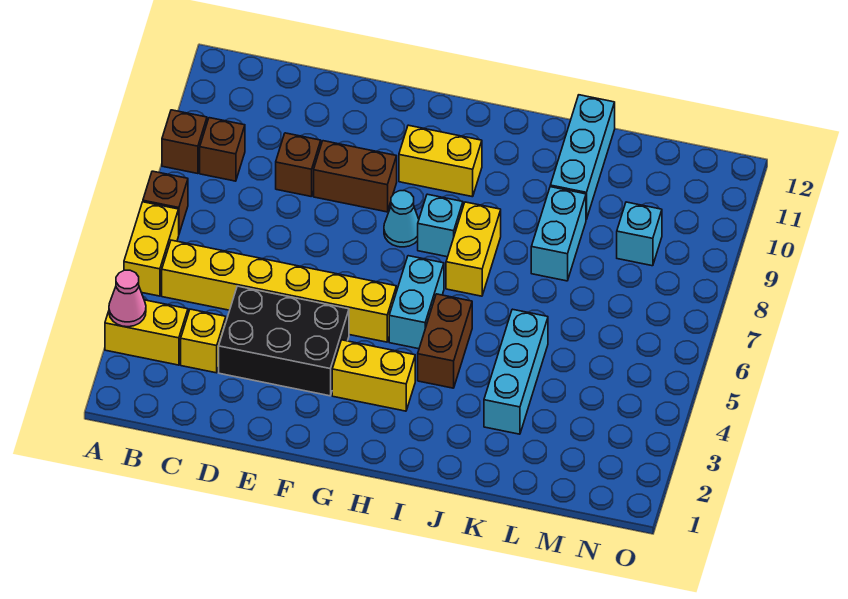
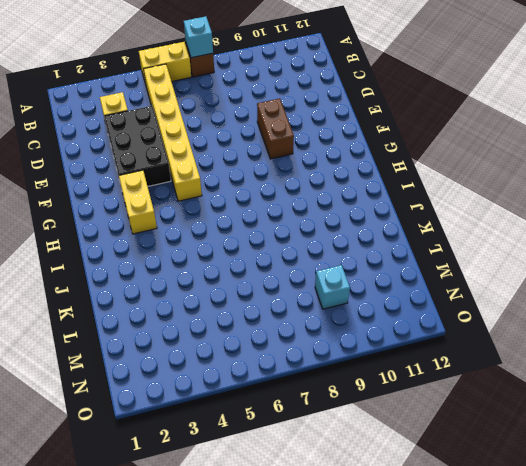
cyan brick A7 level 2 -> cyan brick H8 level 1
none -> yellow brick A3:B3 level 1
none -> brown brick A9 level 1
none -> brown brick B9 level 1

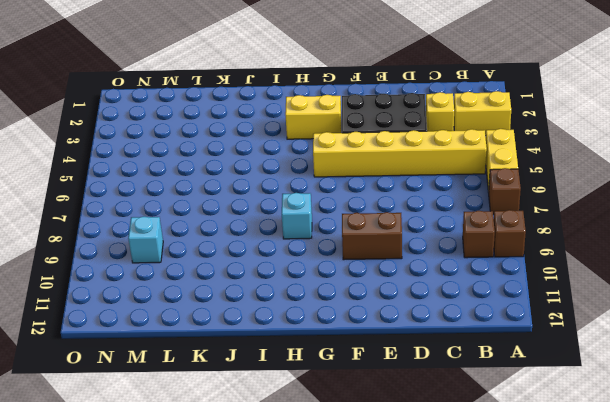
none -> brown brick D9 level 1
none -> cyan cone G8 level 1
none -> yellow brick G10:H10 level 1

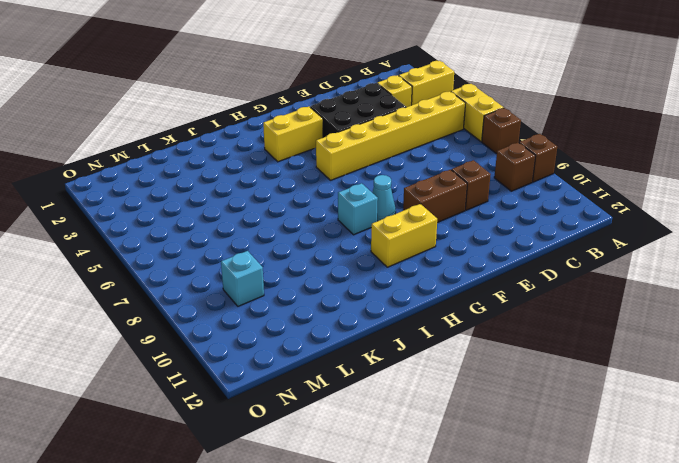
none -> cyan brick H5:H6 level 1
none -> brown brick I4:I5 level 1
none -> yellow brick I7:I8 level 1

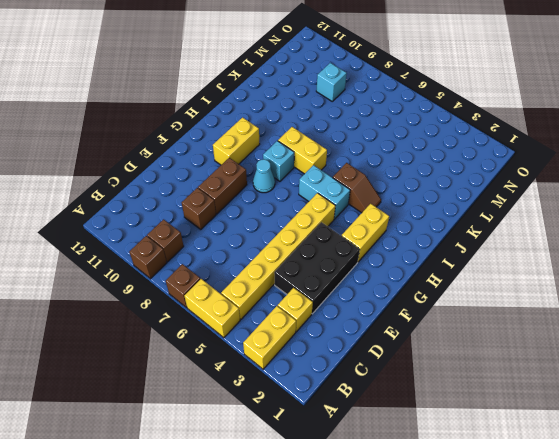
brown slope I4:I5 level 1 top 5 -> brown brick I4:I5 level 1
none -> cyan brick K3:K5 level 1
none -> cyan brick K8:K9 level 1
none -> cyan brick K10:K12 level 1

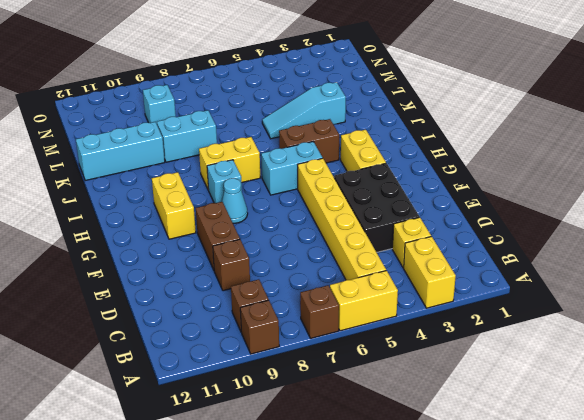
cyan slope K3:K5 level 1 top 3 -> cyan brick K3:K5 level 1
none -> pink cone A3 level 2

